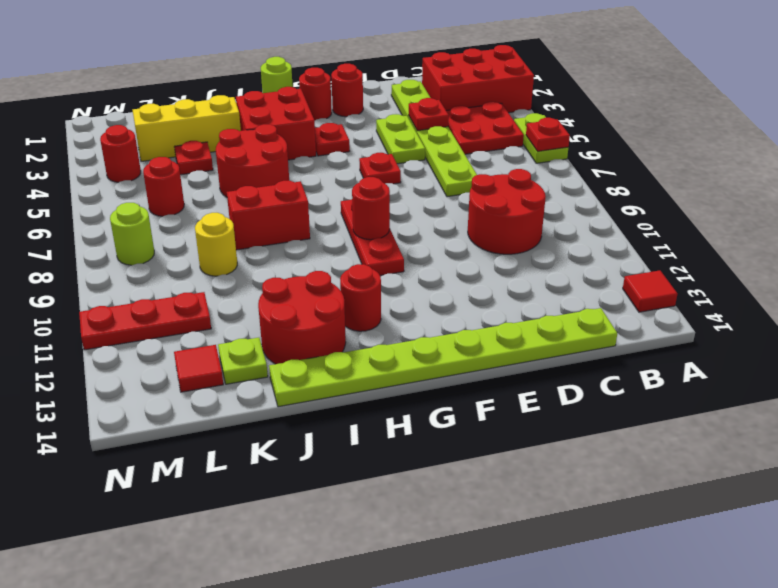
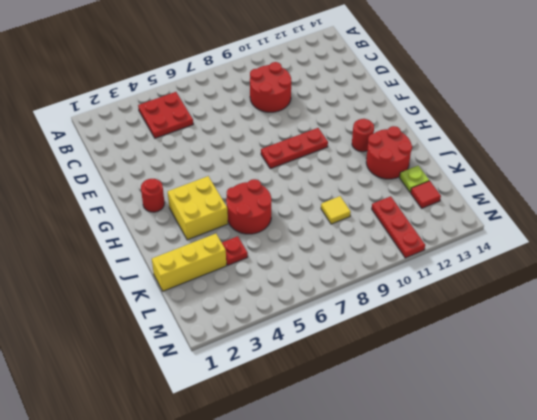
yellow brick H3:I4 level 1 -> red brick H3:I4 level 1
yellow brick K1:K3 level 1 -> yellow brick J3:L3 level 1
yellow tile K9 level 1 -> yellow round brick K9 level 1
none -> red brick A2:C3 level 1
none -> lime plate A5:A6 level 1
none -> red tile A13 level 1
none -> lime plate C14:J14 level 1

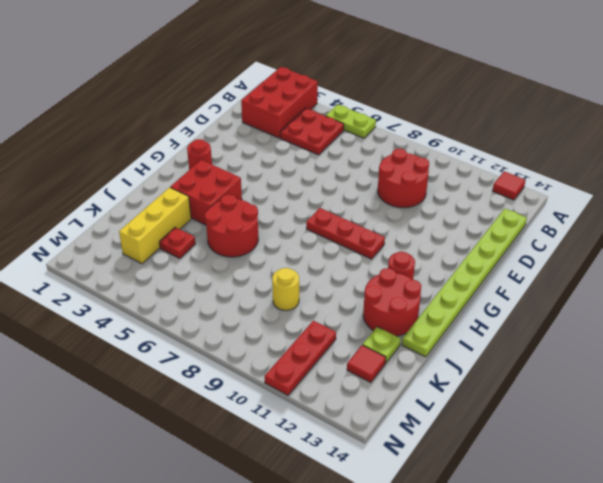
none -> lime plate D2:D7 level 1
none -> lime plate E4:E5 level 1
none -> red round brick F2 level 1
none -> red plate F6 level 1

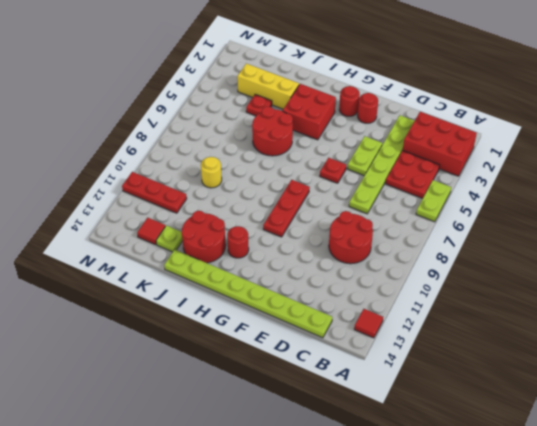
none -> red plate G4 level 1
none -> lime round brick H1 level 1
none -> red brick I8:J8 level 1
none -> red round brick L6 level 1

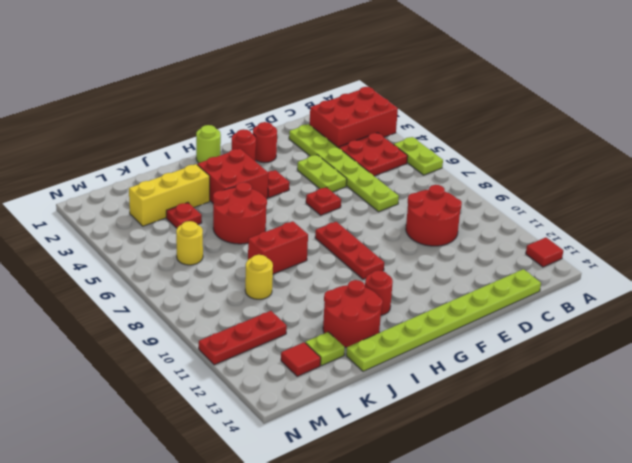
yellow round brick L6 level 1 -> red round brick L6 level 1
none -> red round brick M4 level 1
none -> lime round brick M8 level 1
none -> red plate A6 level 2
none -> red plate D4 level 2

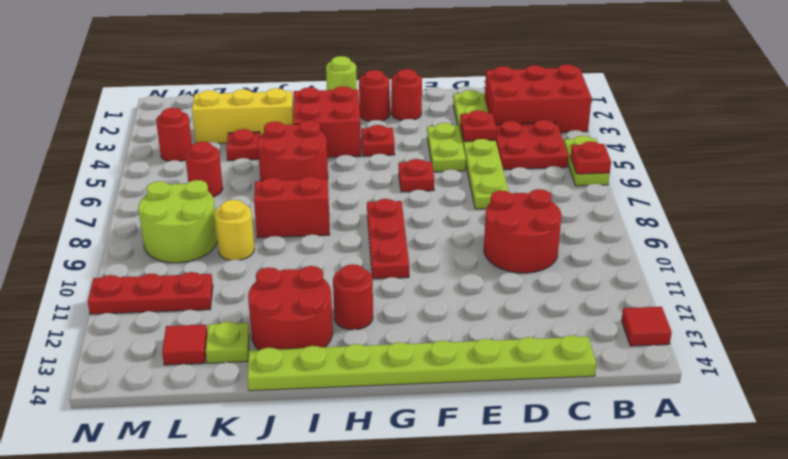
lime round brick L8:M9 level 1 -> lime round brick M8 level 1
none -> red round brick G9 level 2

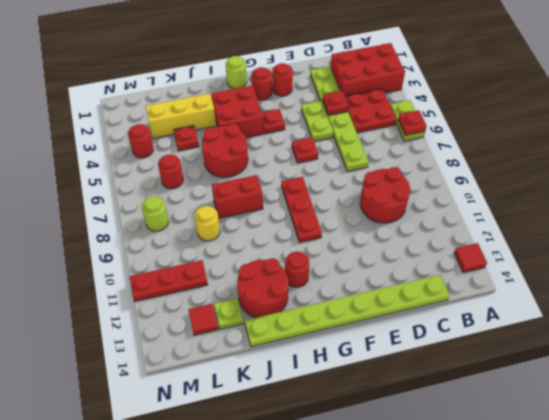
none -> red round brick G9 level 2

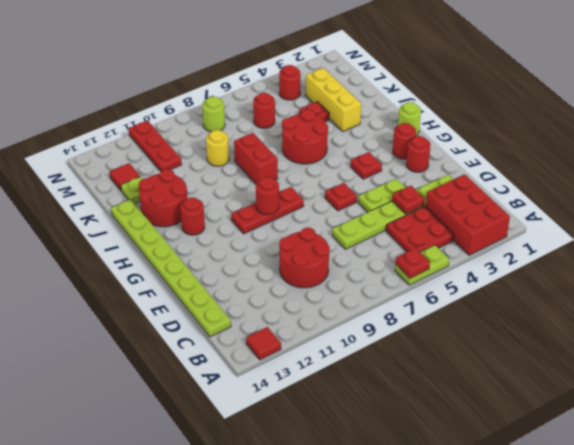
none -> red brick H3:I4 level 1

